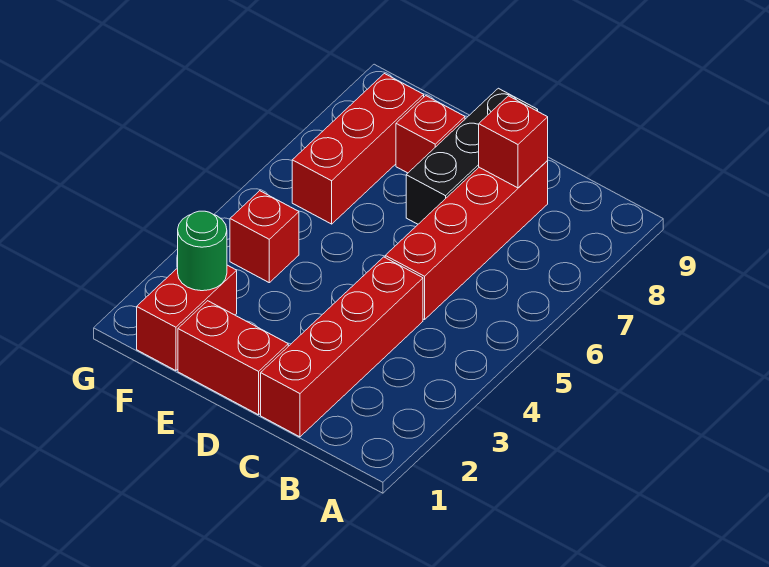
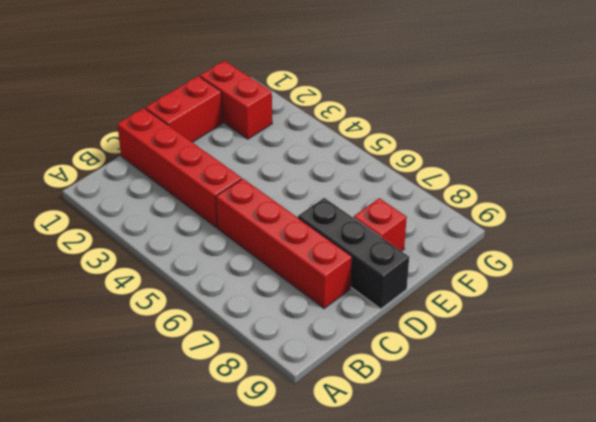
none -> red brick F4 level 1
none -> red brick F6:F8 level 1

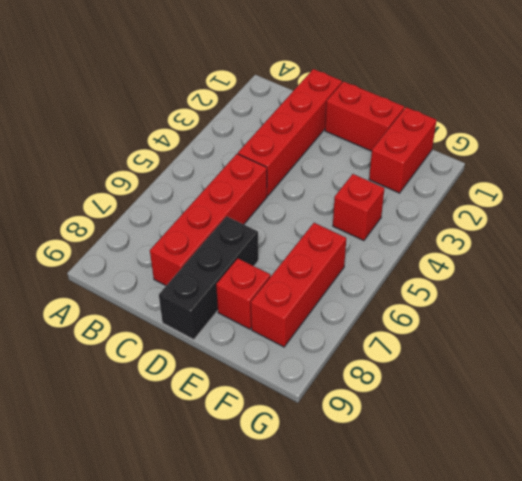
none -> red brick C8 level 2
none -> green round brick F2 level 2

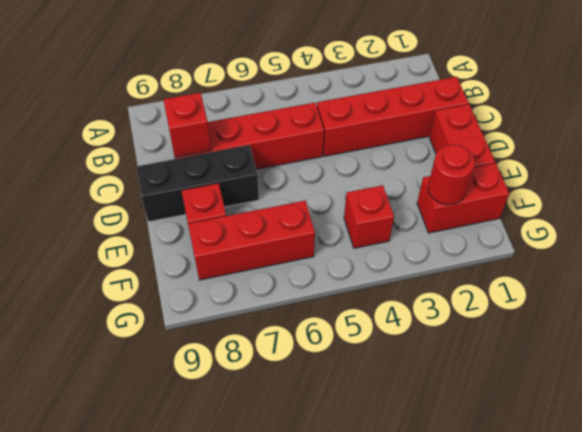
red round brick F2 level 2 -> green round brick F2 level 2

